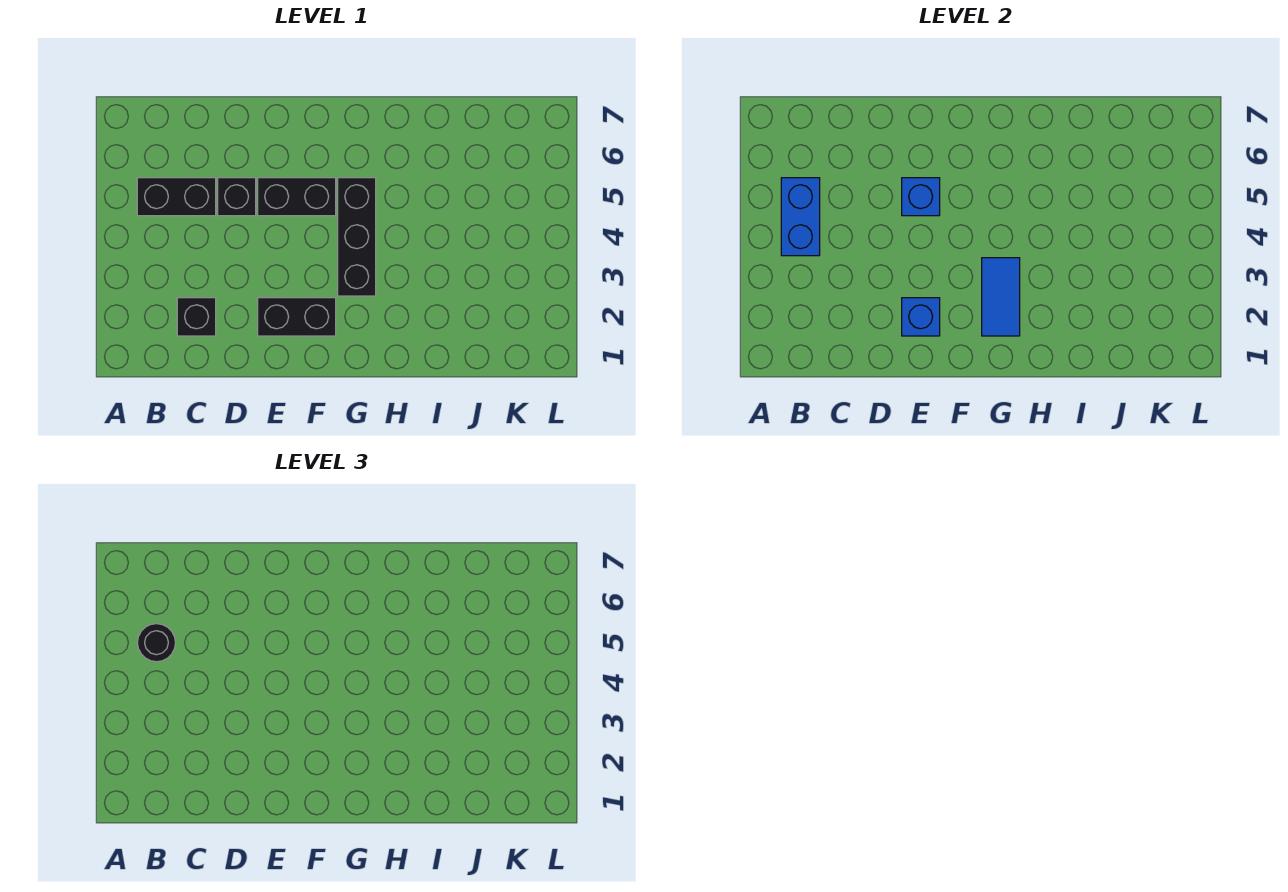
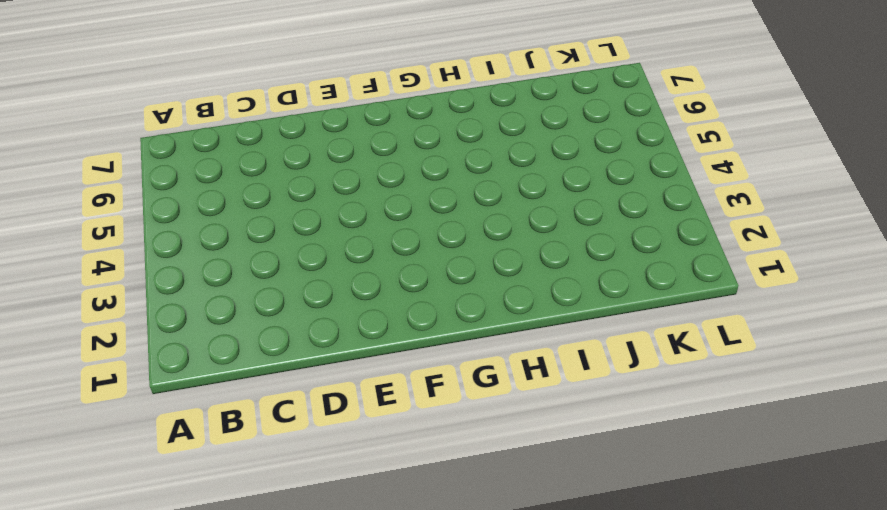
none -> black brick B5:C5 level 1
none -> black brick C2 level 1

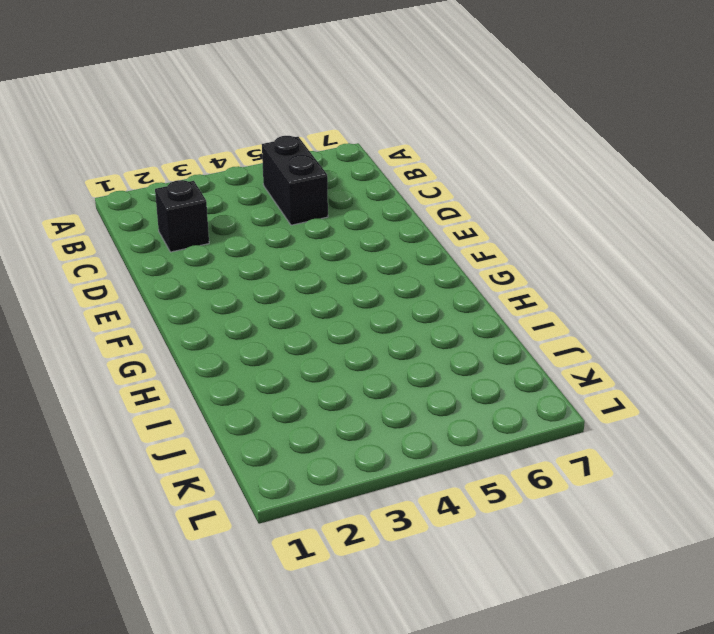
none -> black brick D5 level 1
none -> black brick E2:F2 level 1

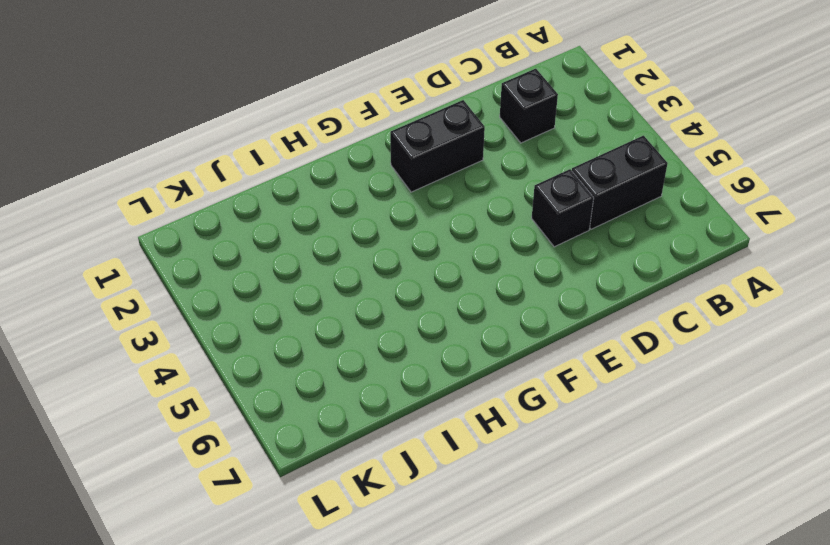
none -> black brick E5:F5 level 1
none -> black brick G3:G5 level 1

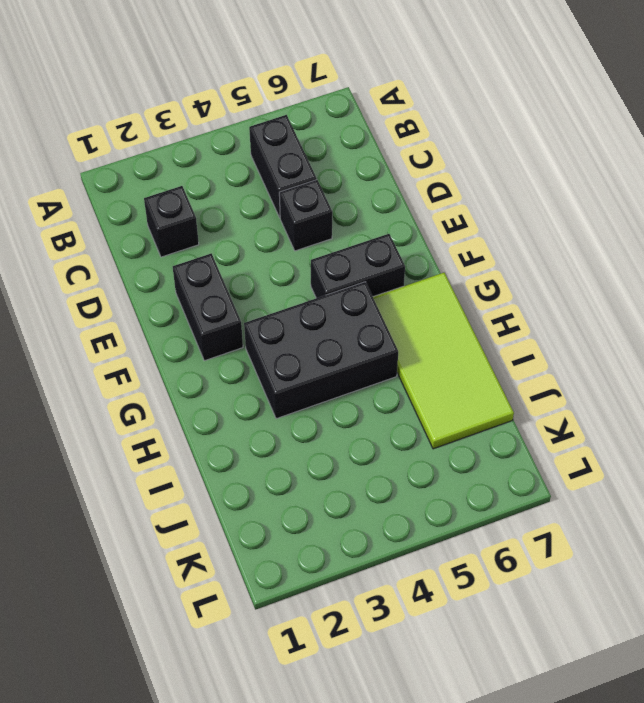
black brick F5:F6 level 1 -> black brick E5:F5 level 1
black brick G3:H5 level 1 -> black brick G3:G5 level 1
lime tile G6:J7 level 1 -> none
none -> blue brick B4:B5 level 2
none -> blue brick E2 level 2

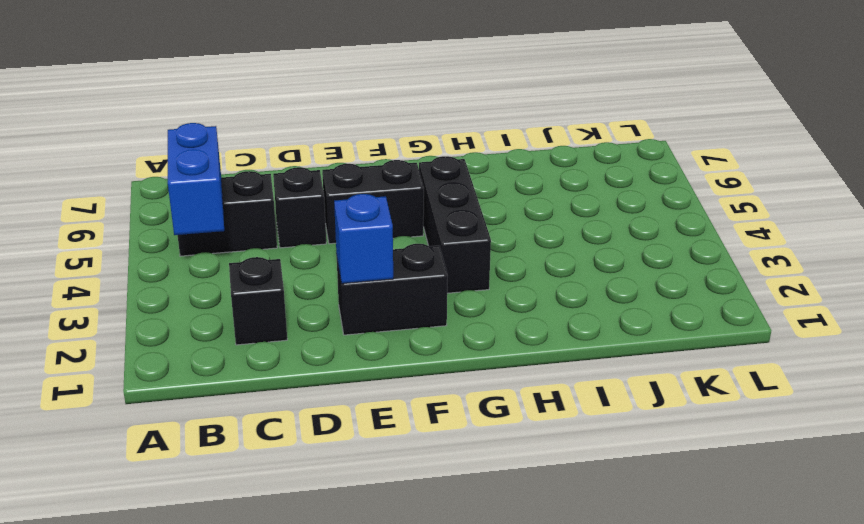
none -> blue brick E5 level 2
none -> blue tile G2:G3 level 2

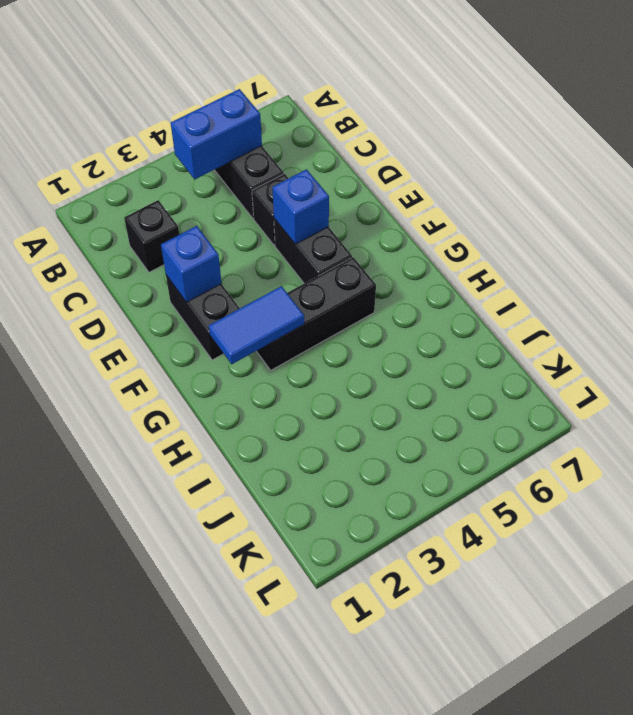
none -> black round brick B5 level 3

